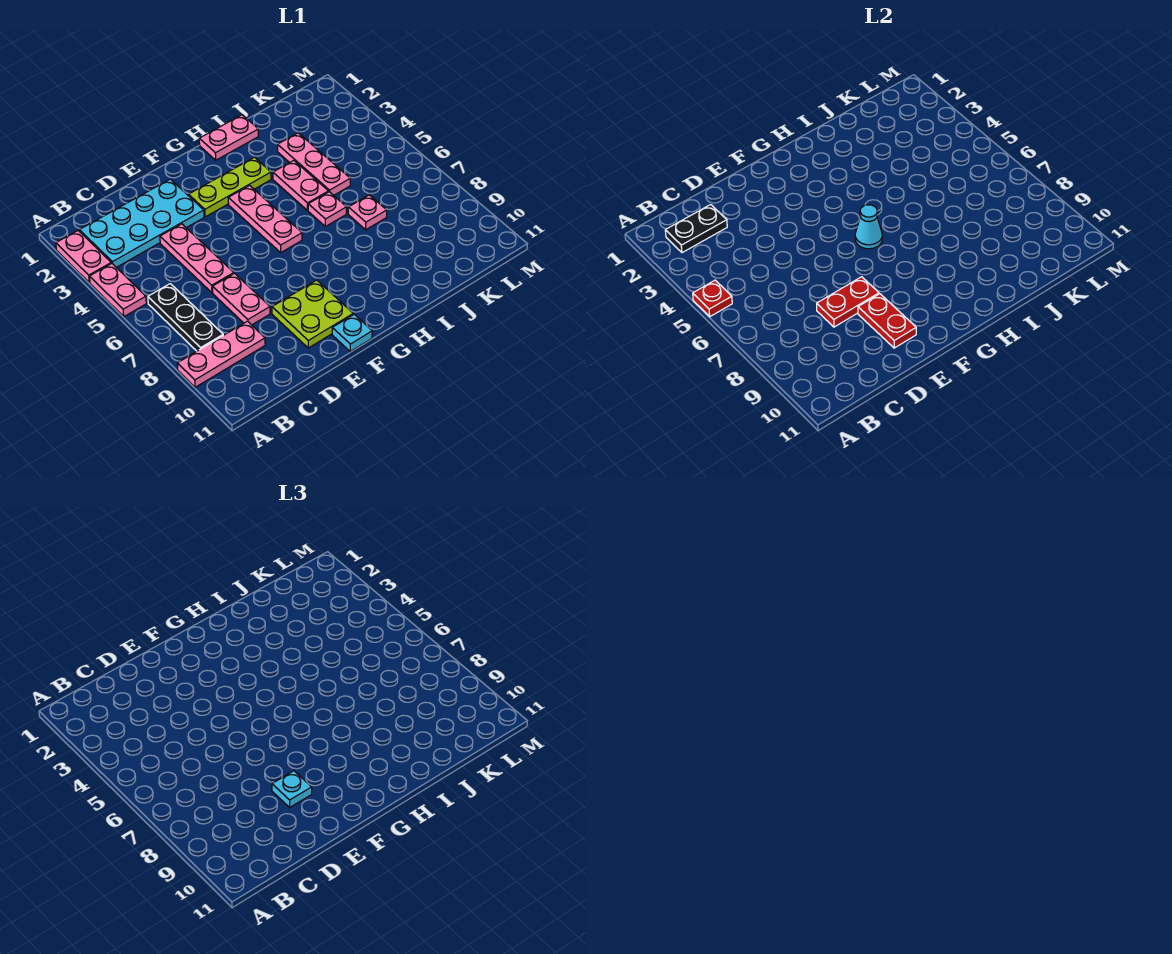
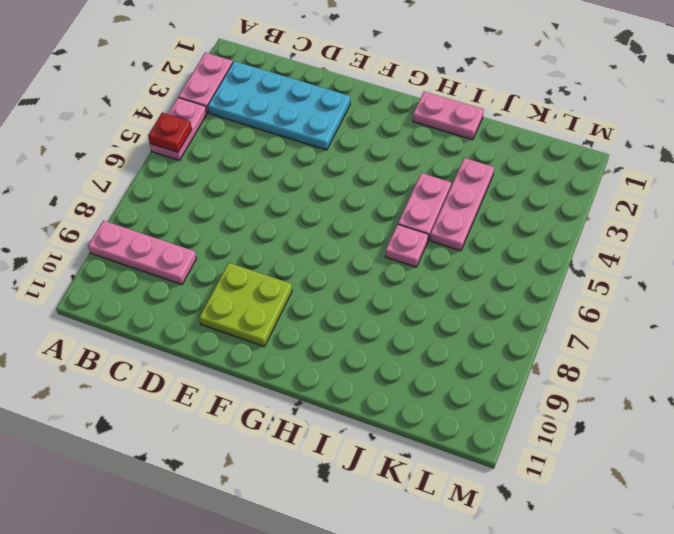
none -> black plate B6:B8 level 1
none -> pink plate D4:D6 level 1
none -> pink plate D7:D8 level 1

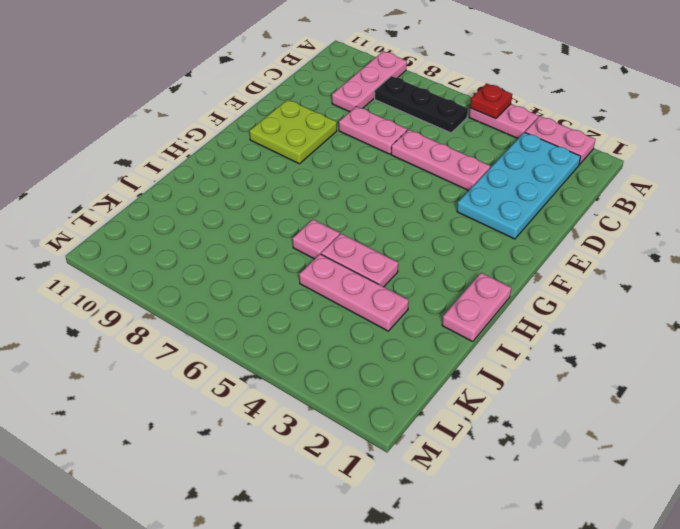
none -> lime plate F3:H3 level 1
none -> cyan plate F11 level 1
none -> pink plate G4:G6 level 1

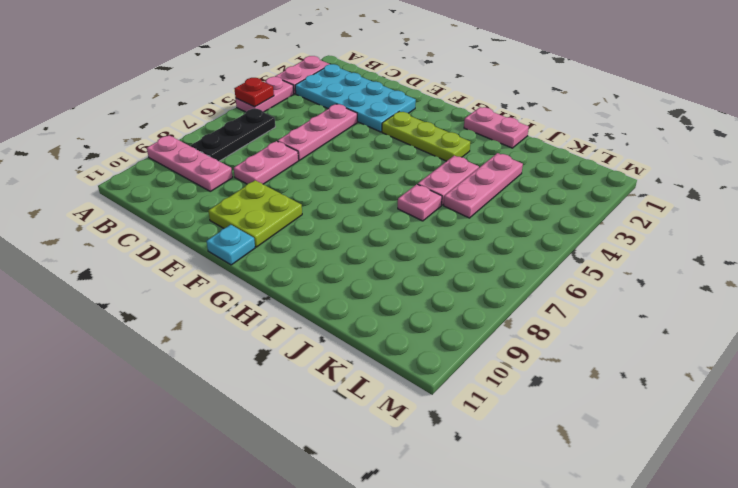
none -> pink plate G4:G6 level 1
none -> pink plate J7 level 1
none -> black plate B2:C2 level 2

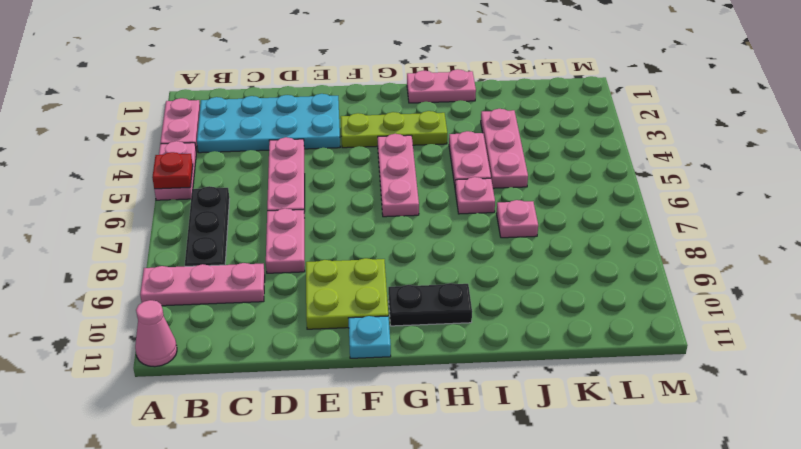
pink cone A11 level 1 -> none
black plate G10:H10 level 1 -> black plate B2:C2 level 2
none -> red plate D8:E8 level 2
none -> red plate E9:E10 level 2
none -> cyan cone G6 level 2

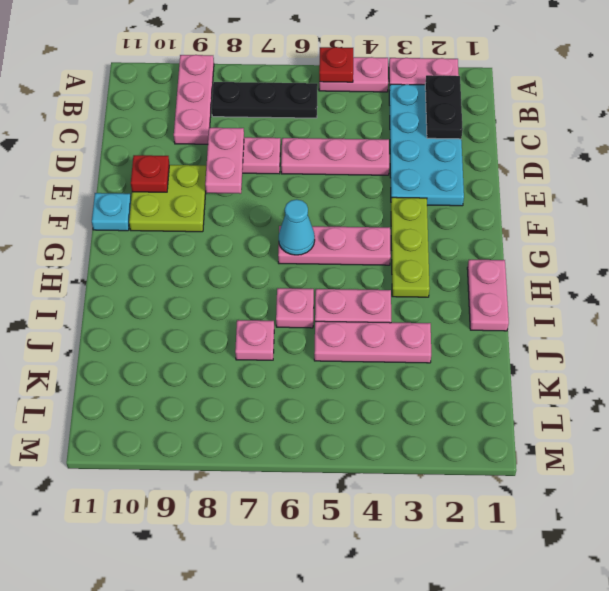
pink plate D8:E8 level 2 -> red plate D8:E8 level 2
red plate E10 level 2 -> red plate E9:E10 level 2
none -> cyan plate E9 level 3

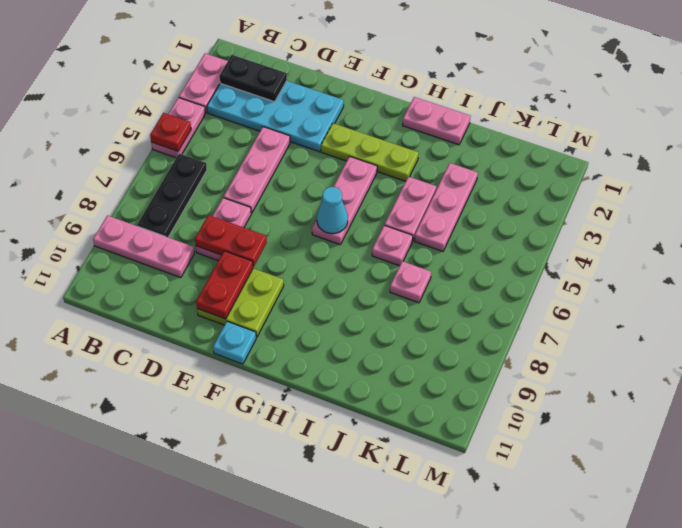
none -> cyan plate E9 level 3

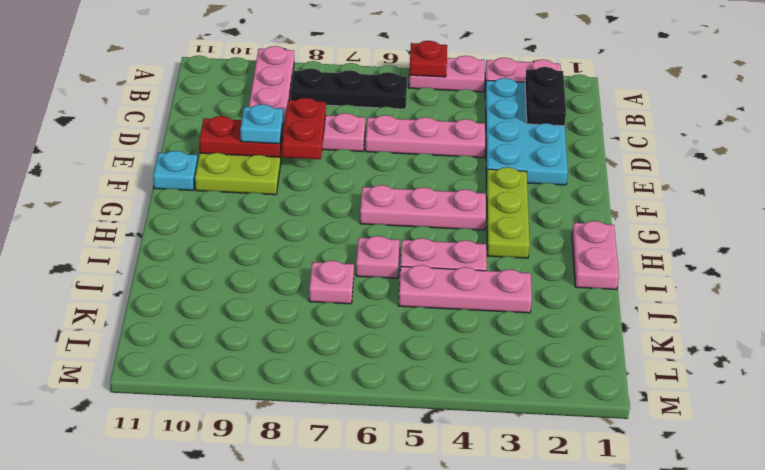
none -> cyan cone G6 level 2

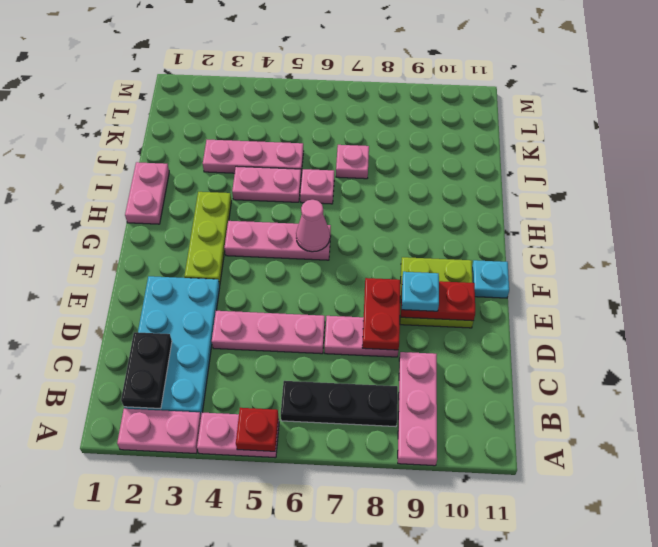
pink cone G6 level 2 -> cyan cone G6 level 2

